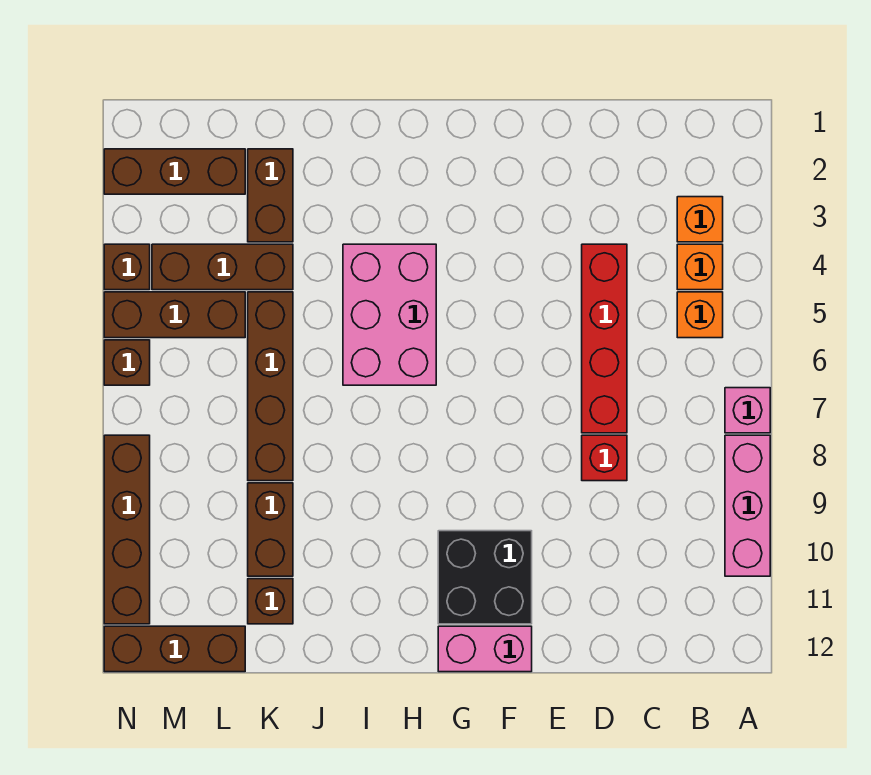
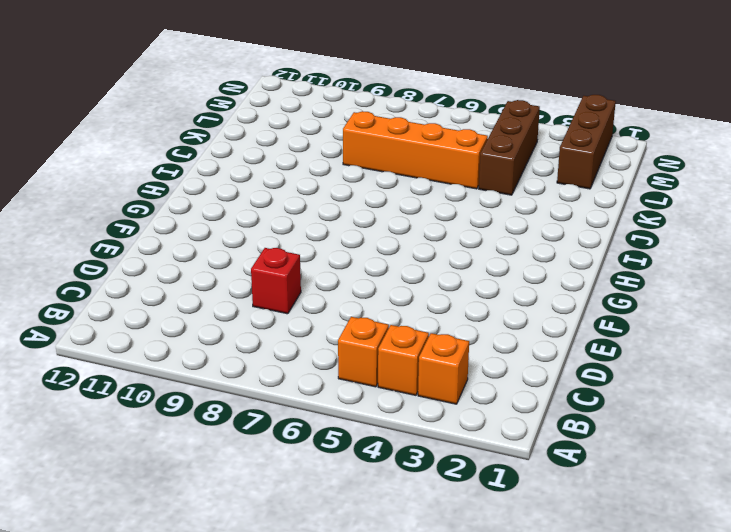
orange brick K5:K8 level 1 -> brown brick K5:K8 level 1
none -> pink brick A7 level 1
none -> pink brick A8:A10 level 1
none -> red brick D4:D7 level 1

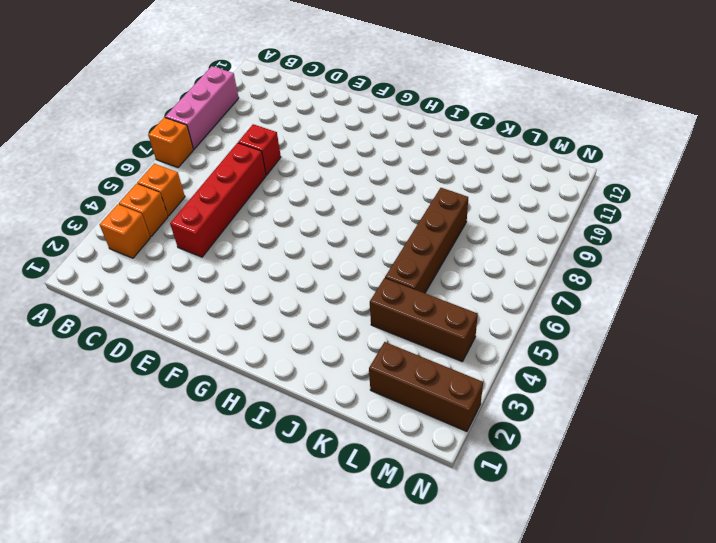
orange brick A7 level 1 -> pink brick A7 level 1
none -> black brick F10:G11 level 1
none -> pink brick F12:G12 level 1
none -> pink brick H4:I6 level 1

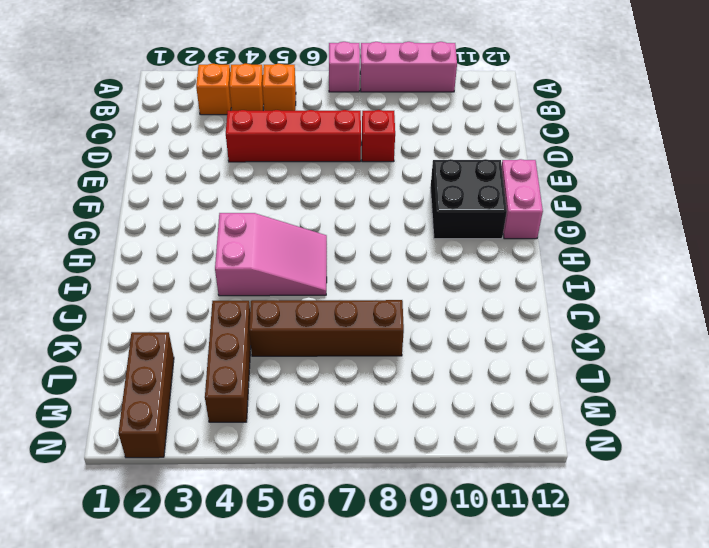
pink slope H4:I6 level 1 top 4 -> pink brick H4:I6 level 1
none -> brown brick K2:K3 level 1
none -> brown brick K9:K10 level 1
none -> brown brick K11 level 1

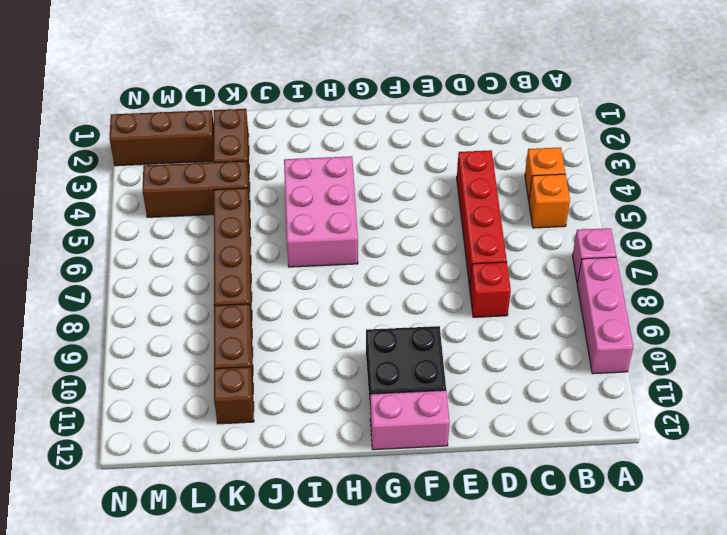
none -> orange brick B3 level 1
none -> brown brick L5:N5 level 1
none -> brown brick L12:N12 level 1

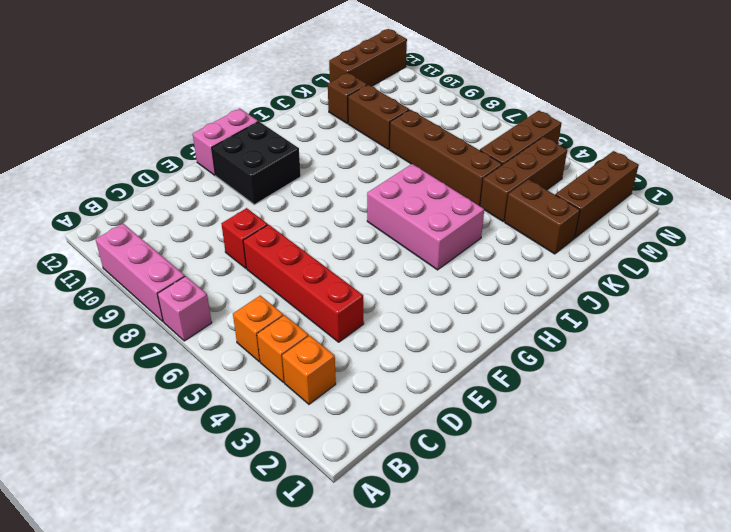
none -> brown brick N4 level 1
none -> brown brick N6 level 1
none -> brown brick N8:N11 level 1

